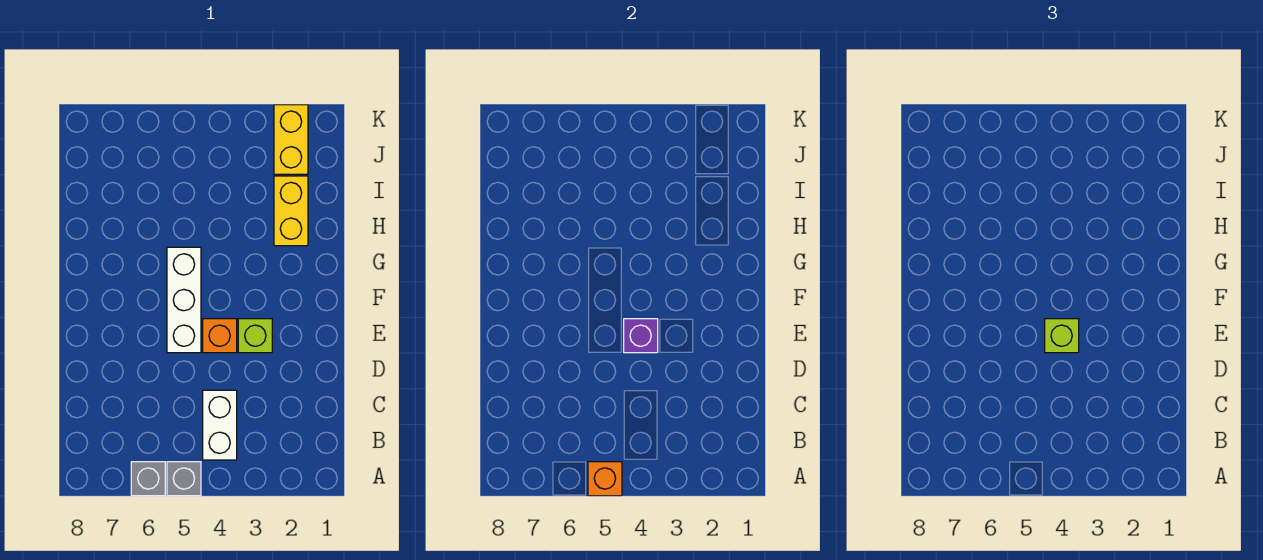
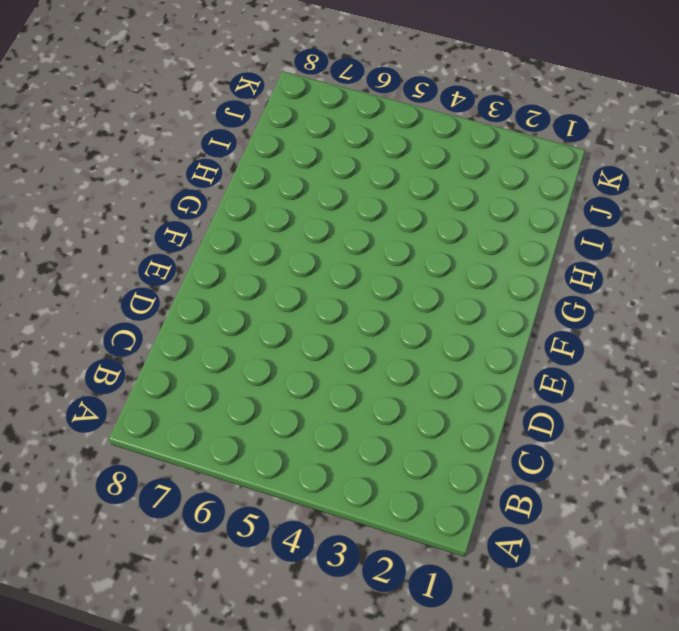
none -> grey brick A5 level 1
none -> grey brick A6 level 1

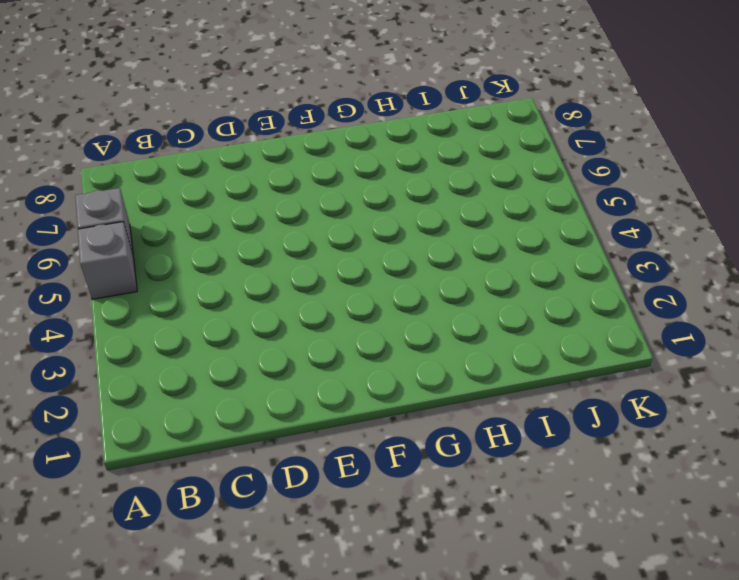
none -> white brick B4:C4 level 1
none -> lime brick E3 level 1

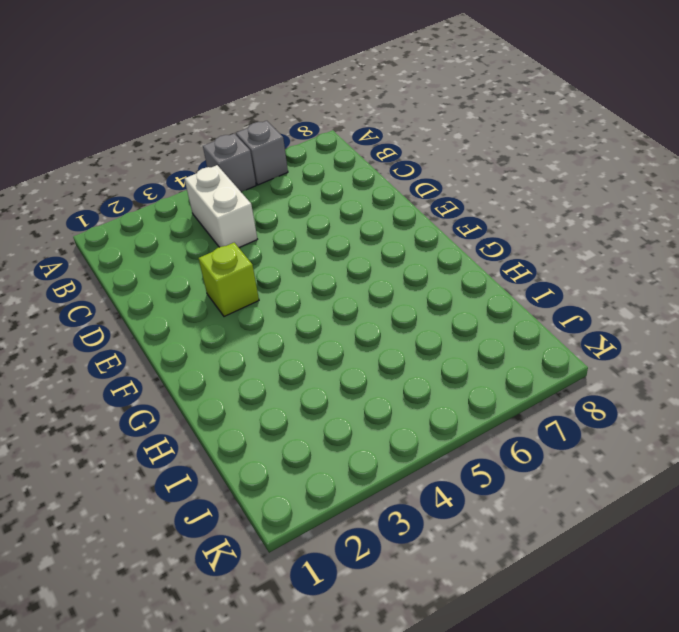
none -> orange brick E4 level 1
none -> white brick E5:G5 level 1

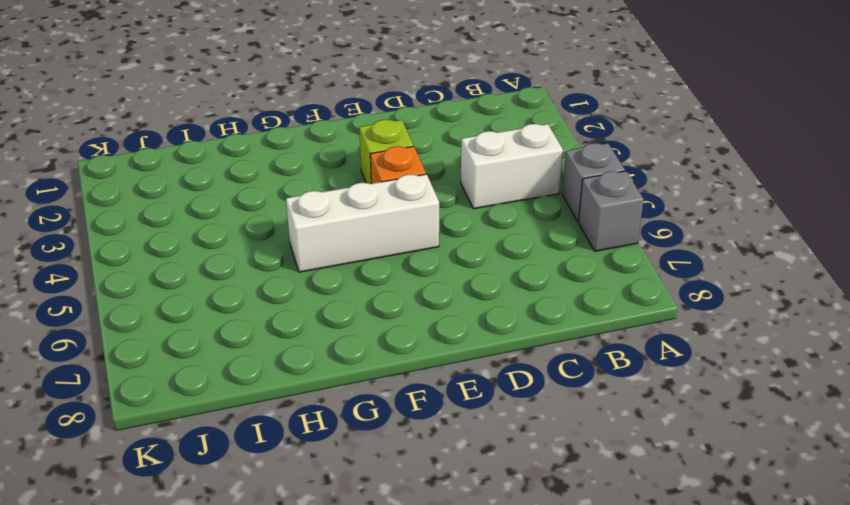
none -> yellow brick H2:I2 level 1
none -> yellow brick J2:K2 level 1

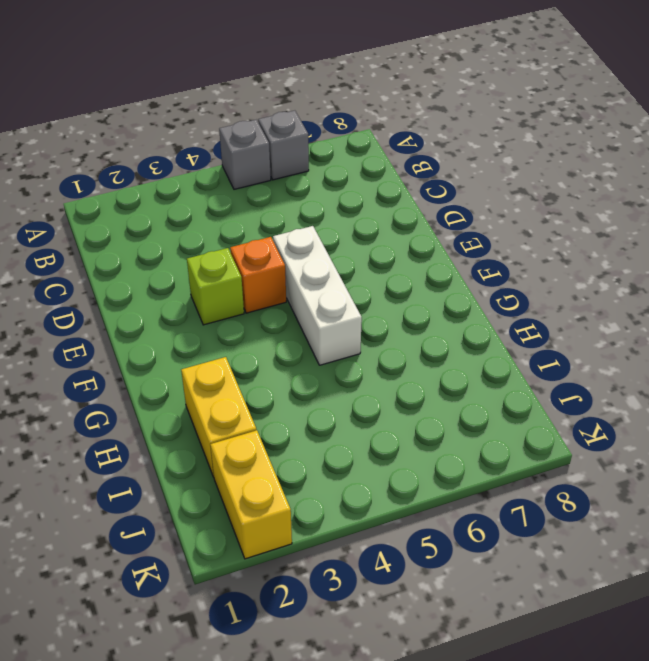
none -> white brick B4:C4 level 1
none -> orange brick A5 level 2

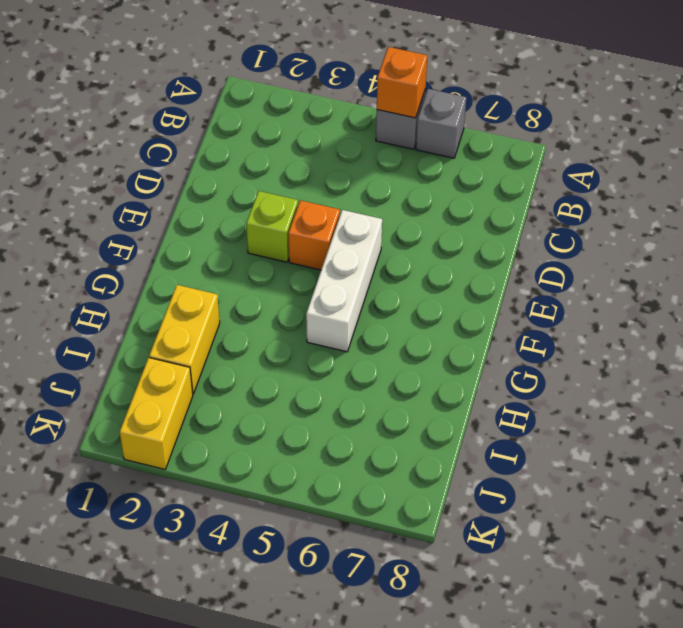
none -> white brick B4:C4 level 1
none -> purple brick E4 level 2

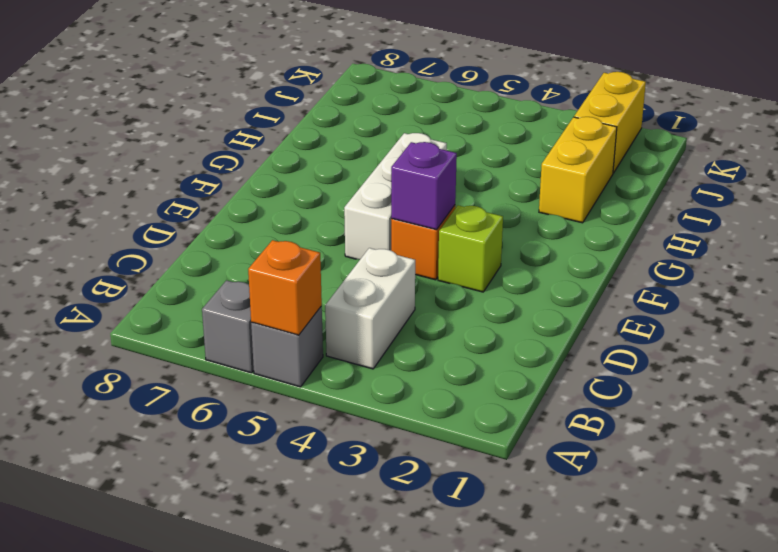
none -> lime brick E4 level 3

